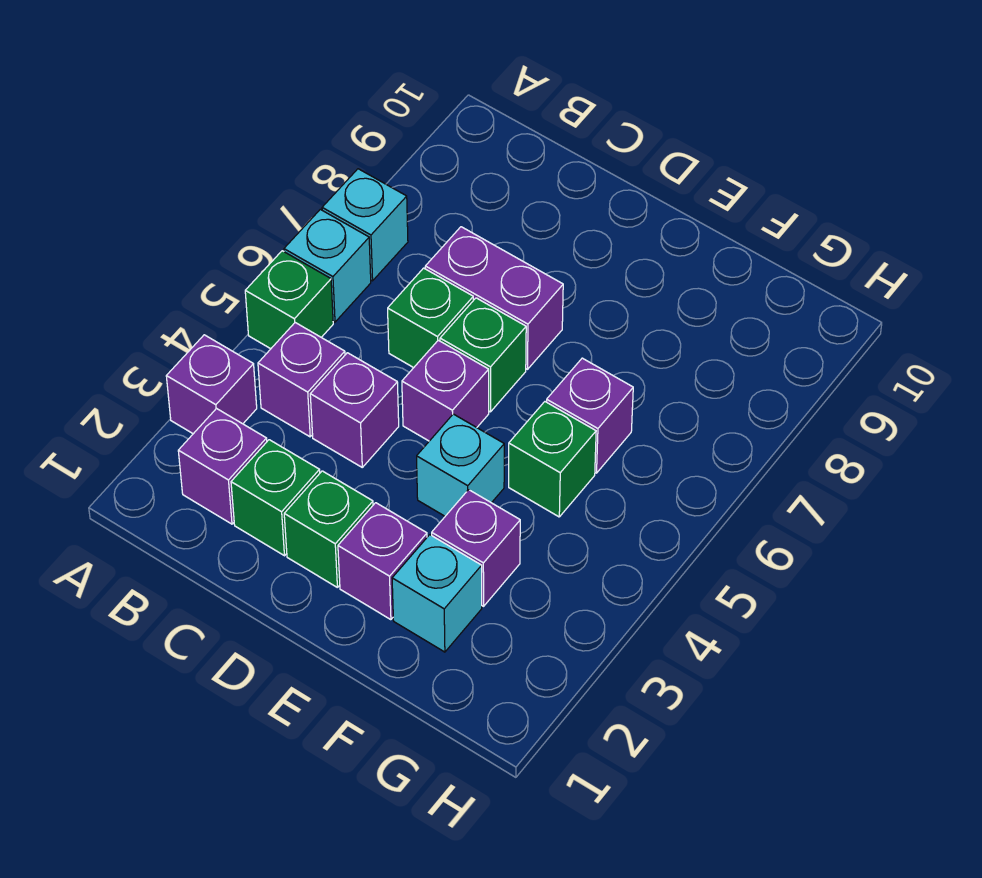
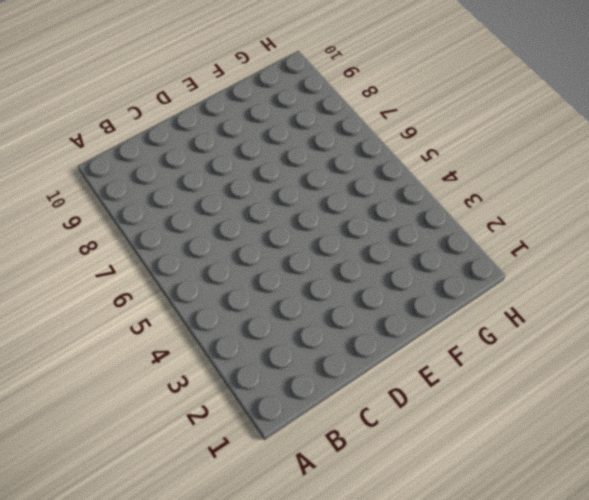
none -> purple brick A3 level 1
none -> green brick A5 level 1
none -> cyan brick A6 level 1

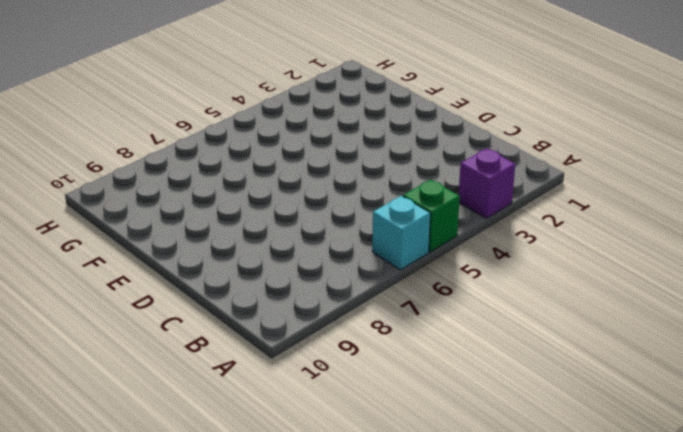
none -> cyan brick A7 level 1
none -> purple brick B2 level 1
none -> purple brick B4 level 1

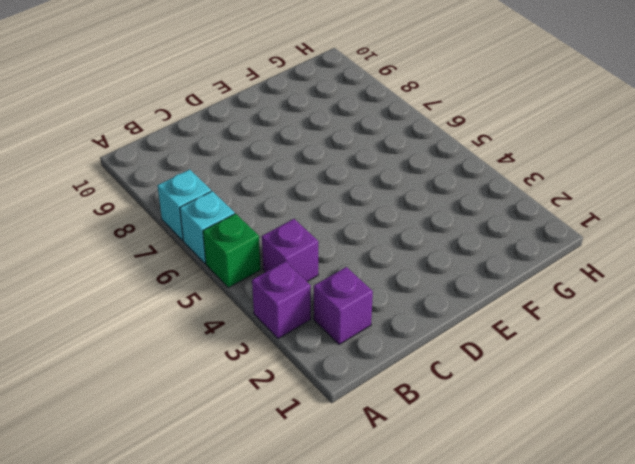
none -> green brick C2 level 1
none -> purple brick C4 level 1
none -> green brick C6 level 1

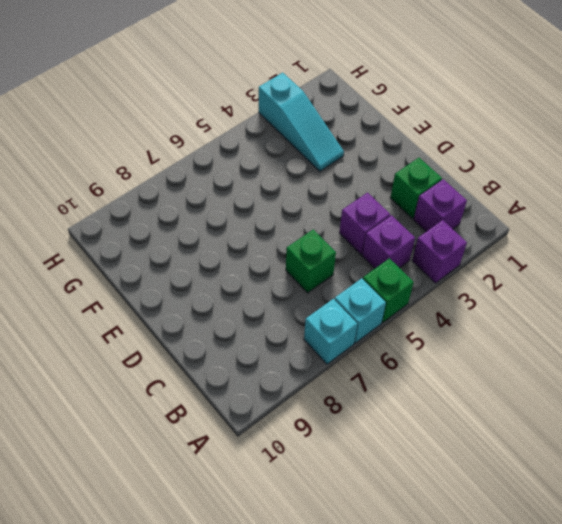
cyan slope F3:H3 level 1 top H -> purple brick F3 level 1
none -> purple brick C7:D7 level 1
none -> green brick D2 level 1
none -> purple brick D5 level 1

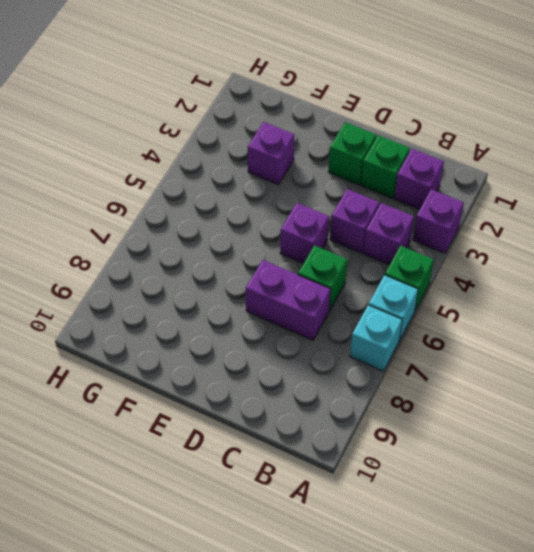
none -> green brick D6 level 1
none -> purple brick E2 level 1
none -> cyan brick E4 level 1

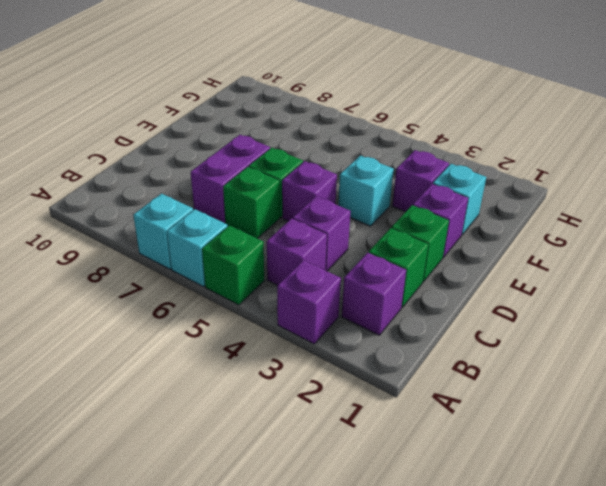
none -> green brick F5 level 1
none -> purple brick F6 level 1

